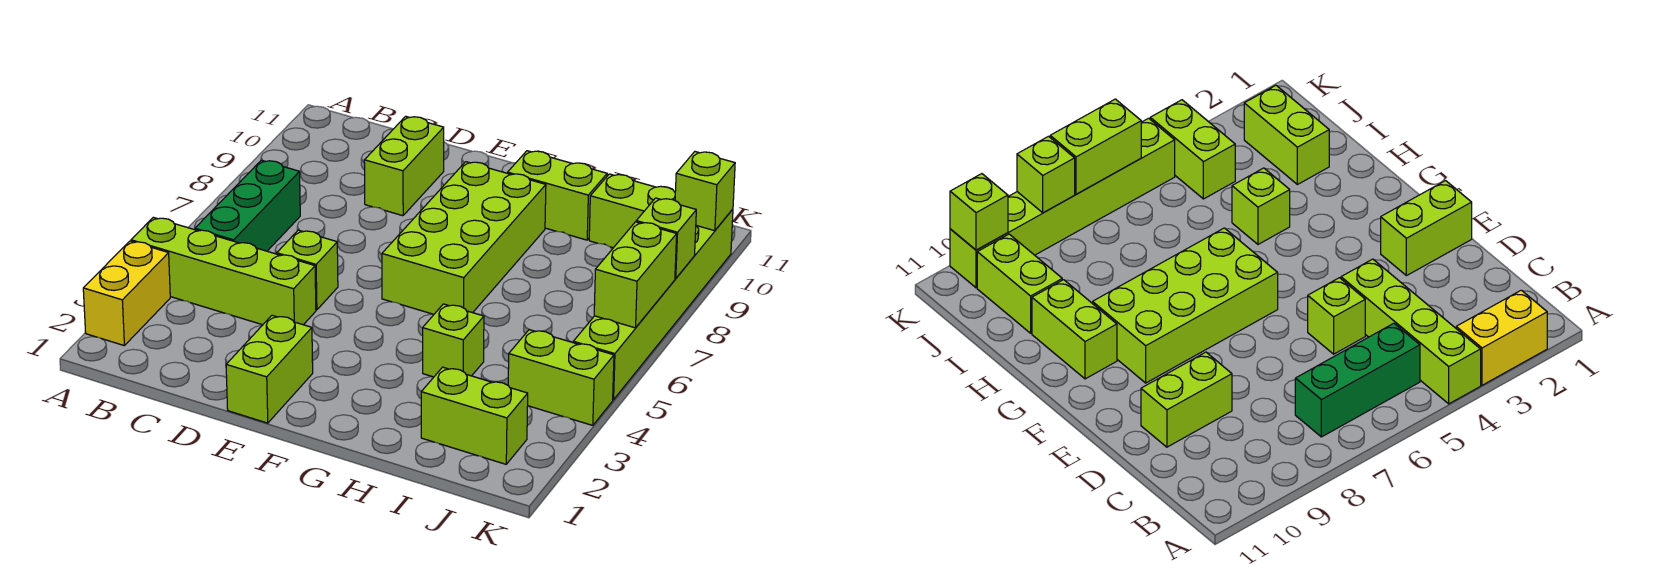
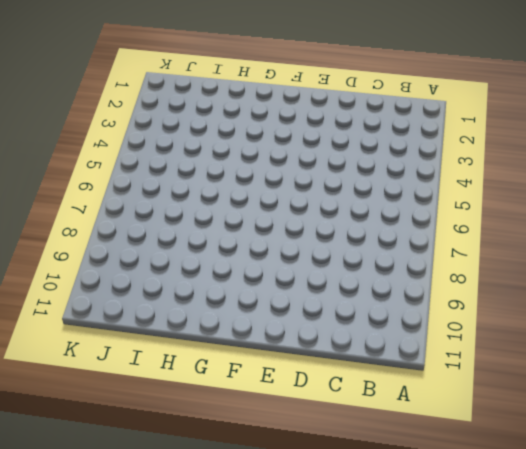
none -> yellow brick A2:A3 level 1
none -> lime brick A4:D4 level 1
none -> green brick B5:B7 level 1

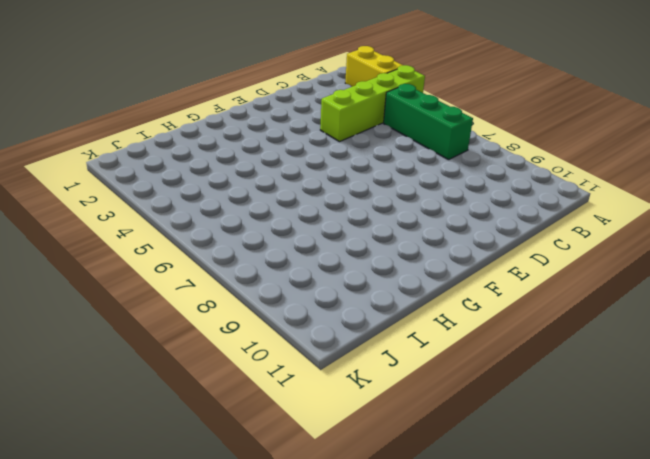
none -> lime brick D5 level 1
none -> lime brick D9:D10 level 1
none -> lime brick E1:E2 level 1

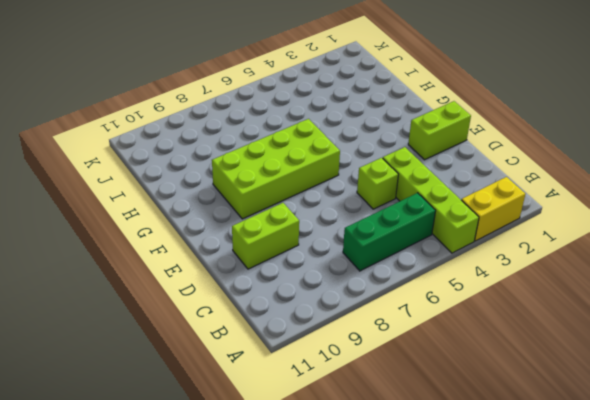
none -> lime brick G10:H10 level 1
none -> lime brick H4 level 1
none -> lime brick I2:J2 level 1

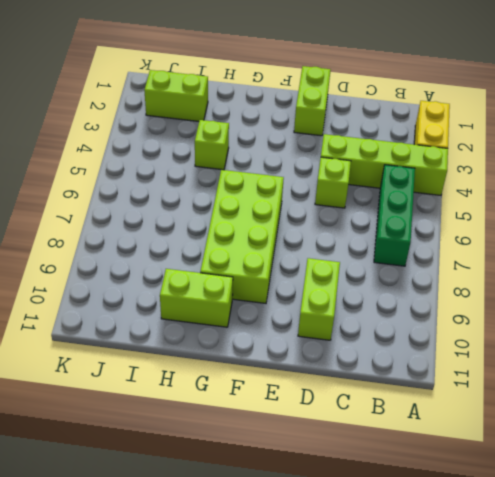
none -> lime brick I10:J10 level 1
none -> lime brick J4:K4 level 1
none -> lime brick K5:K10 level 1

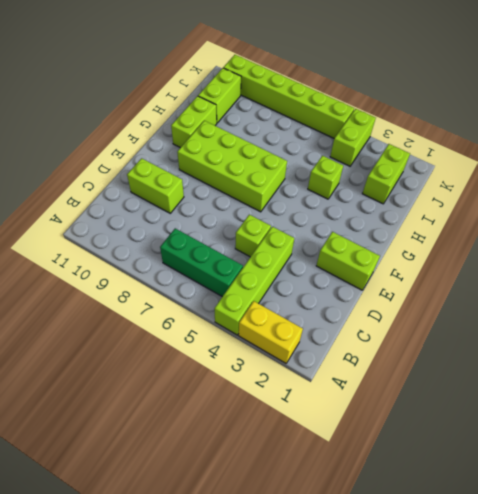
none -> lime brick K6:K7 level 2
none -> lime brick K8 level 2
none -> lime brick K10 level 2

